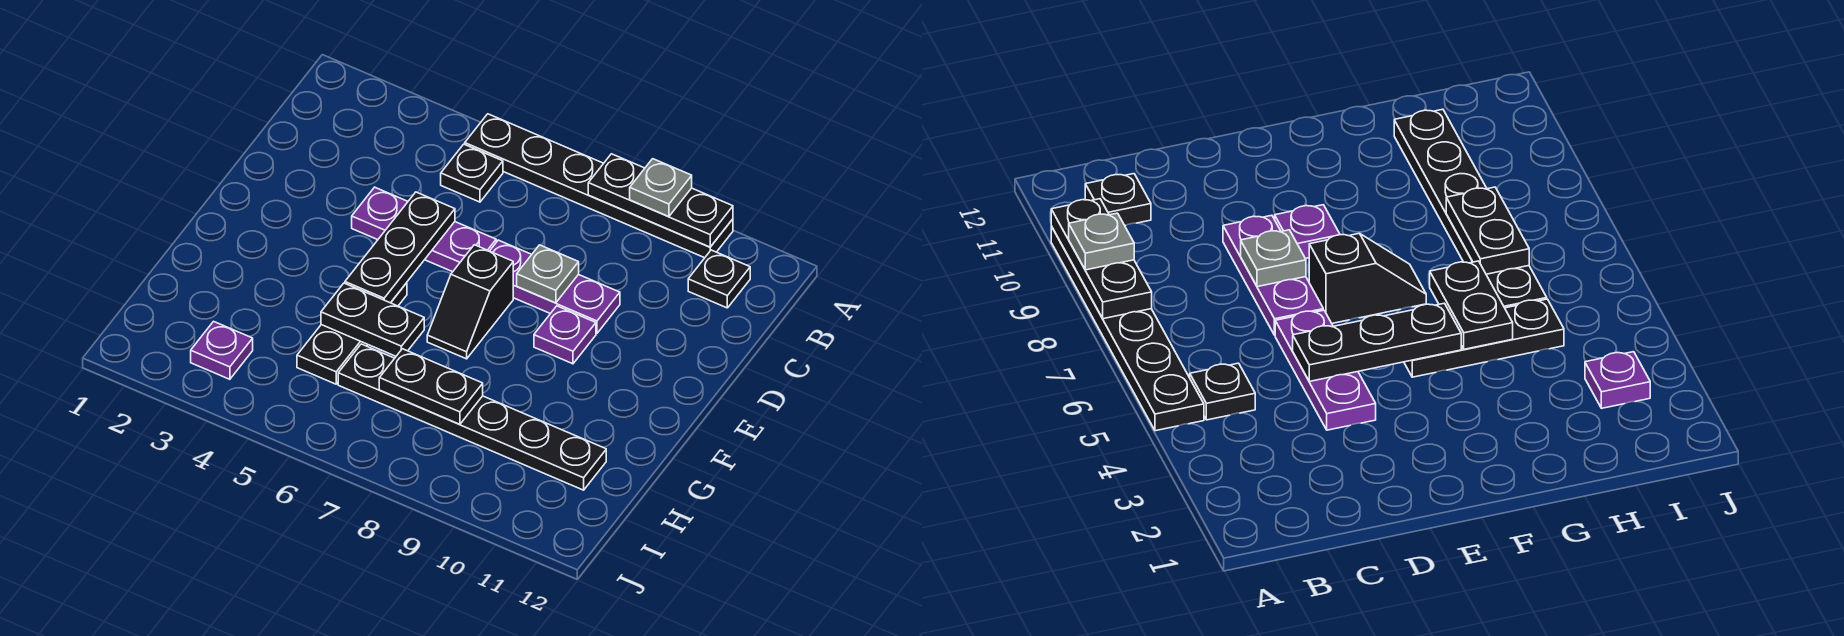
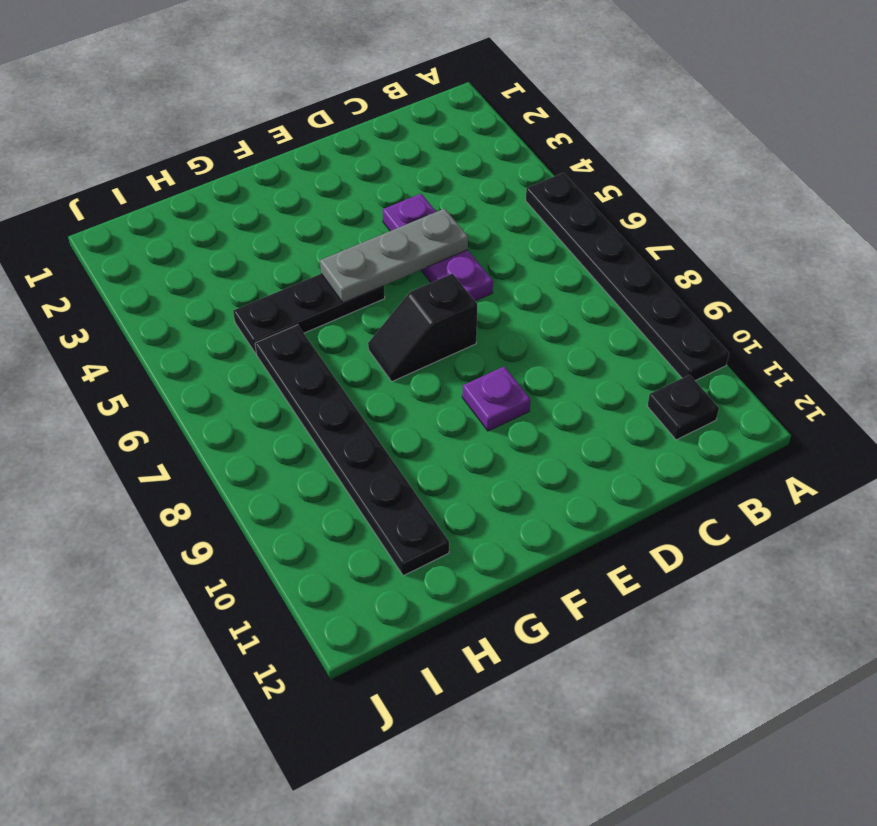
grey plate D5:F5 level 2 -> black plate D5:F5 level 2
none -> black plate B5 level 1
none -> purple plate D7:D9 level 1
none -> purple plate I3 level 1

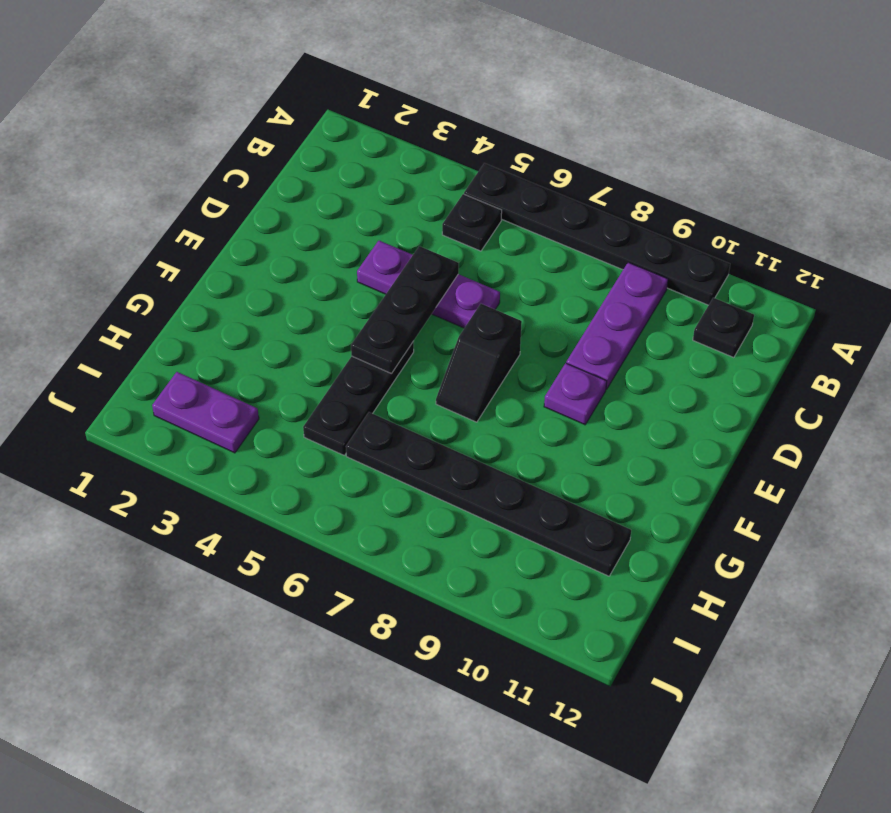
purple plate B9:D9 level 1 -> purple plate D7:D9 level 1
purple plate I2:I3 level 1 -> purple plate I3 level 1
none -> black plate A8:A10 level 2
none -> grey plate D8 level 2
none -> black plate G5:G6 level 2

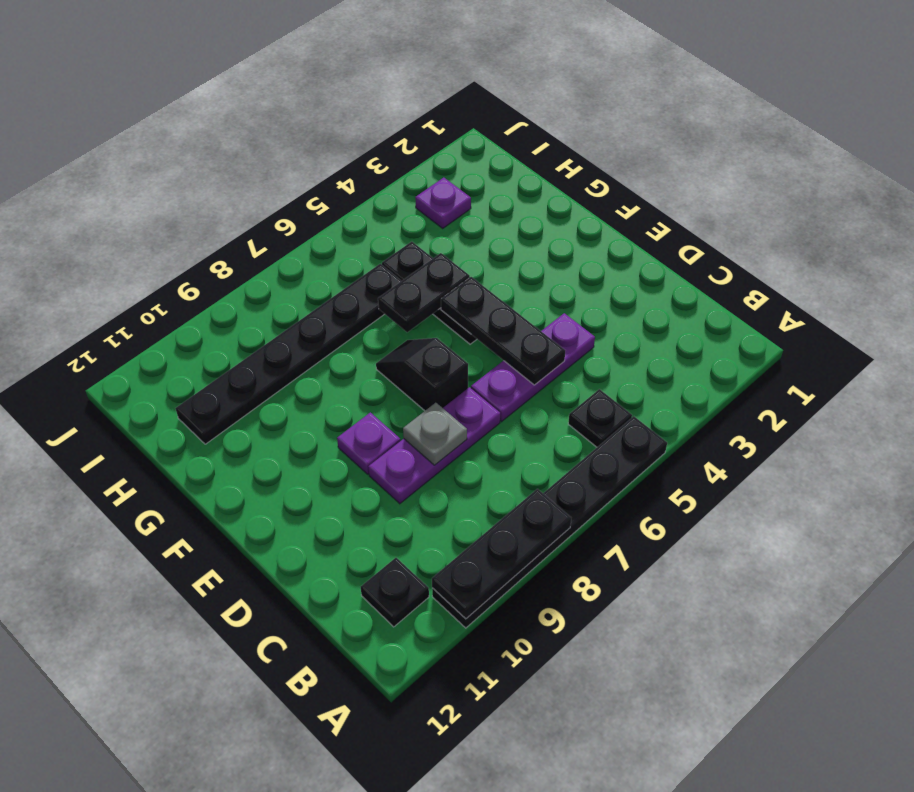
none -> black plate H7:H8 level 2
none -> grey plate A9 level 3

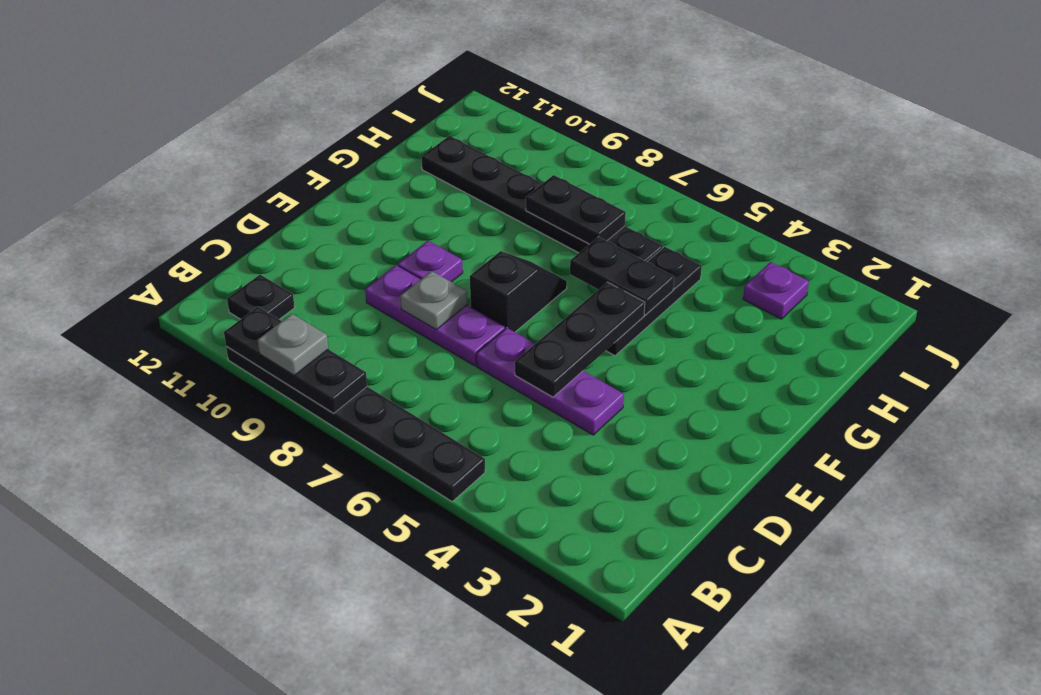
none -> black plate B5 level 1

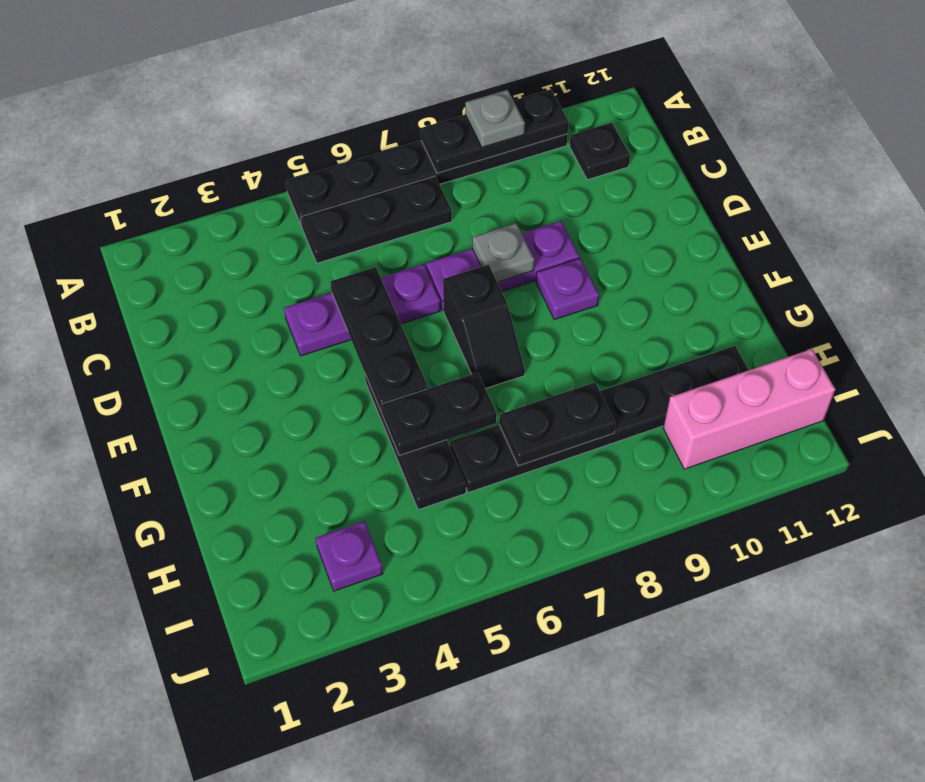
black plate B5:B7 level 1 -> black plate B5 level 1
pink brick I10:I12 level 1 -> none

